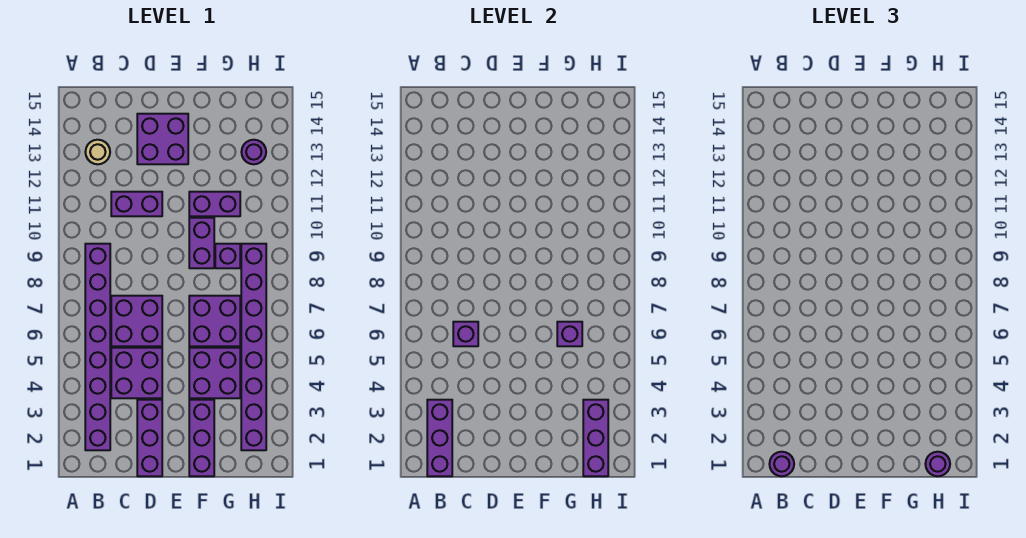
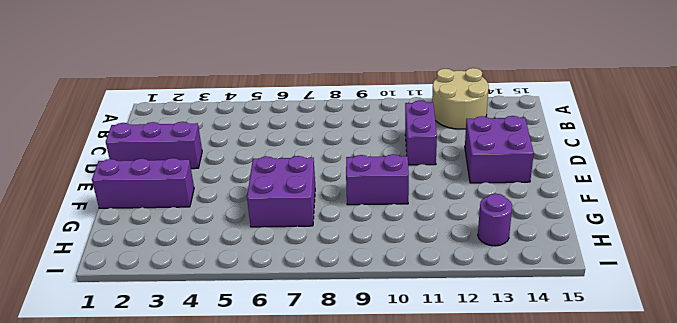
tan round brick A12:B13 level 1 -> tan round brick B13 level 1
none -> purple brick B2:B9 level 1
none -> purple brick C4:D5 level 1
none -> purple brick C6:D7 level 1

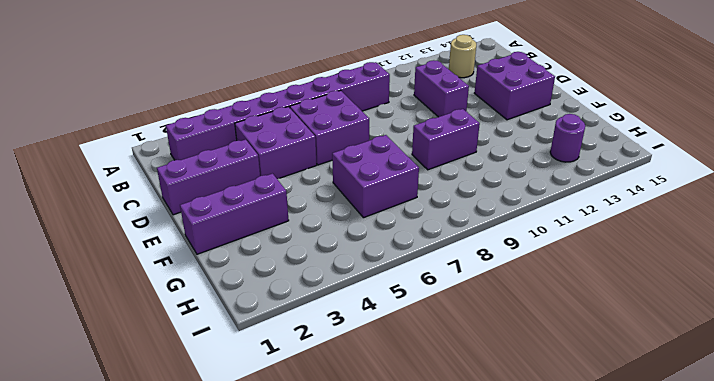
none -> purple brick F4:G5 level 1
none -> purple brick F11:G11 level 1
none -> purple brick G9 level 1

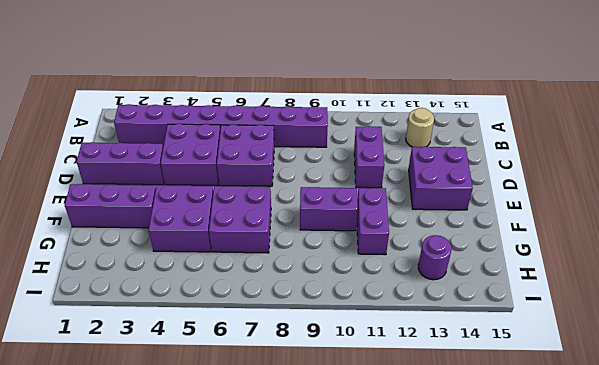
none -> purple brick G9 level 1
none -> purple brick H2:H9 level 1
none -> purple brick B1:B3 level 2

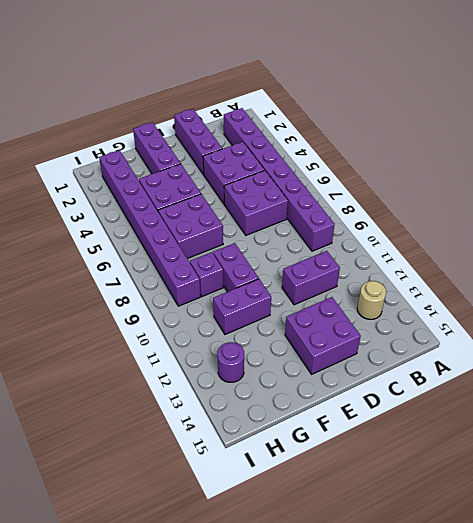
none -> purple brick B1:B3 level 2
none -> purple brick C6 level 2
none -> purple brick G6 level 2

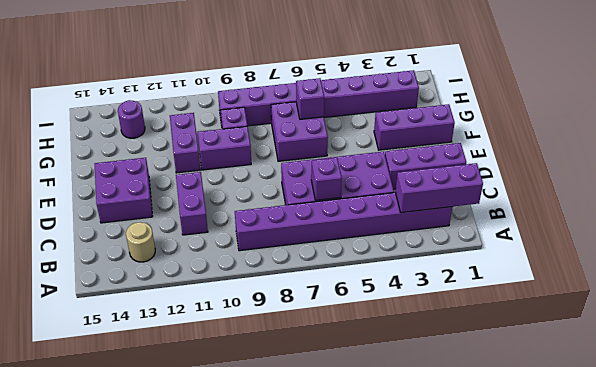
none -> purple brick F4:G5 level 1
none -> purple brick H1:H3 level 2
none -> purple round brick B1 level 3

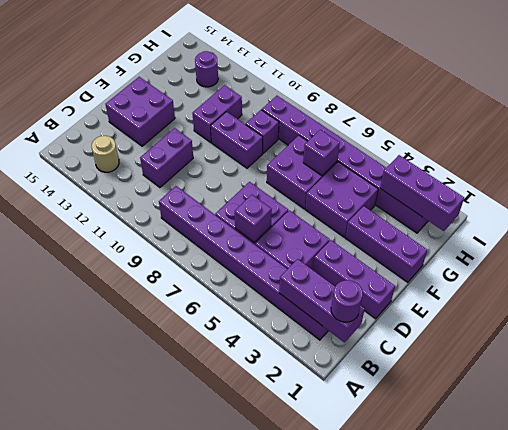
none -> purple round brick H1 level 3

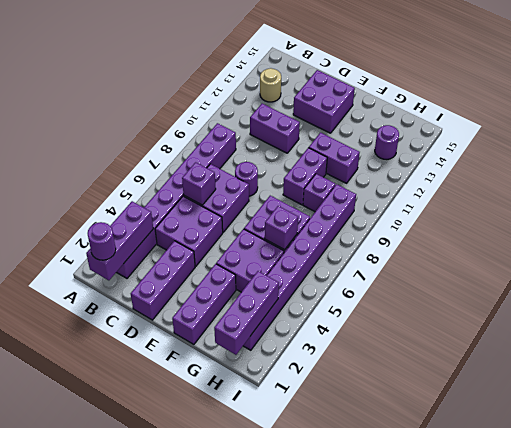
purple round brick D8 level 1 -> purple round brick H1 level 3

